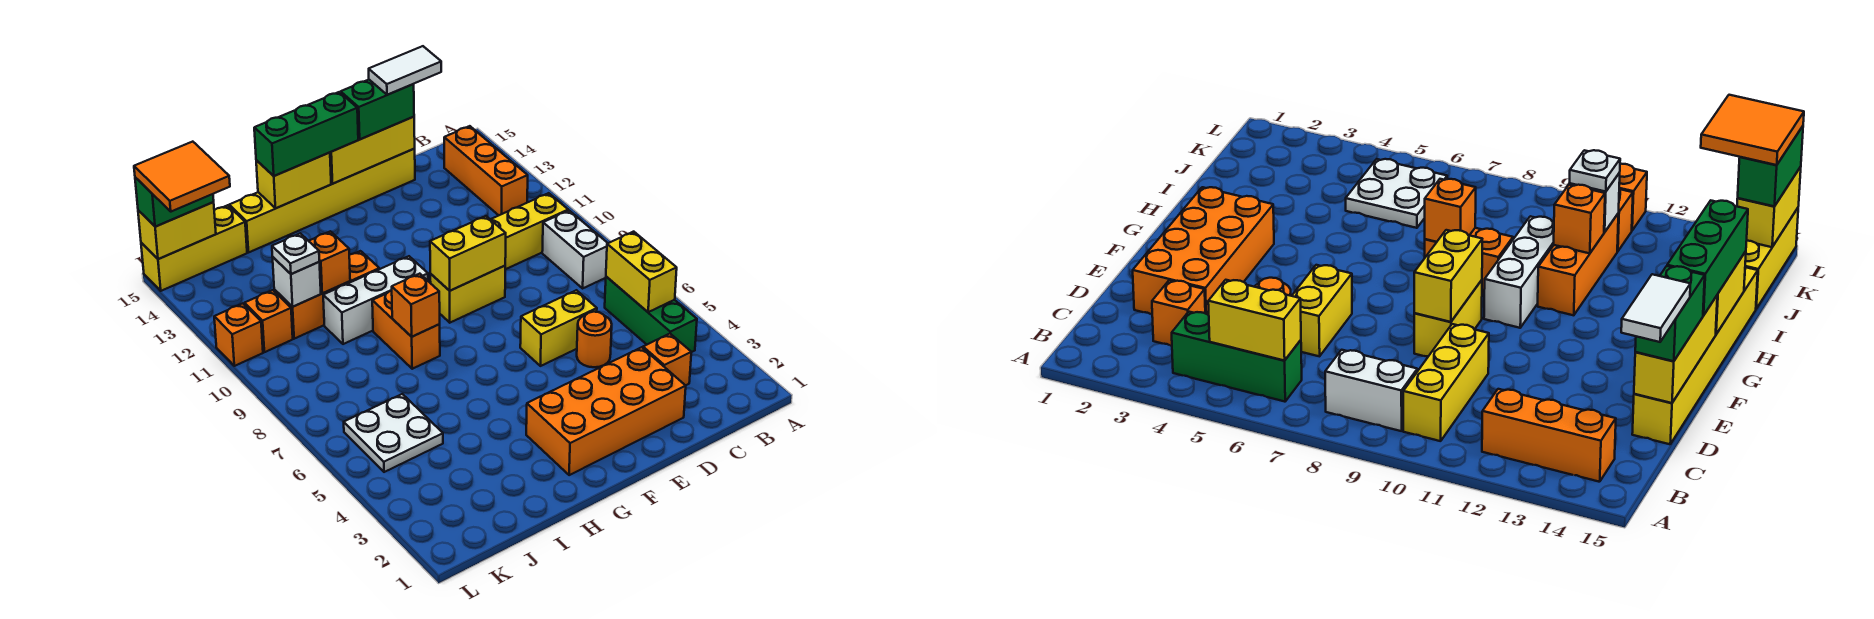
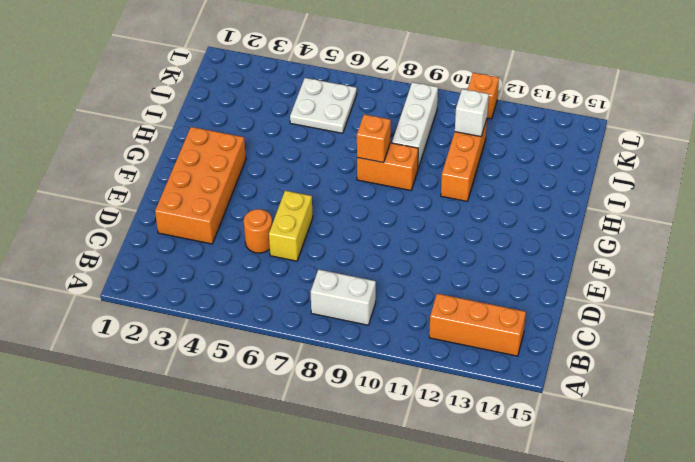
white brick I9:K9 level 1 -> white brick G10:I10 level 1
none -> green brick B4:B6 level 1
none -> yellow brick B10:D10 level 1
none -> orange brick C3 level 1
none -> yellow brick D15:I15 level 1

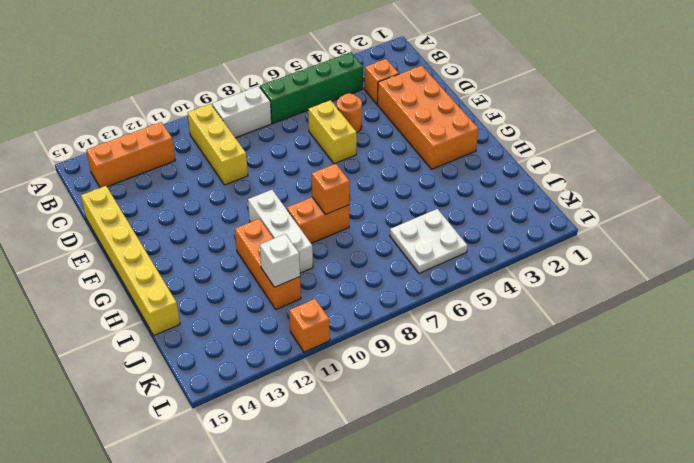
green brick B4:B7 level 1 -> green brick B4:B6 level 1
none -> yellow brick E9:F9 level 1
none -> yellow brick J15:L15 level 1
none -> orange brick K11 level 1
none -> yellow brick B5:B6 level 2

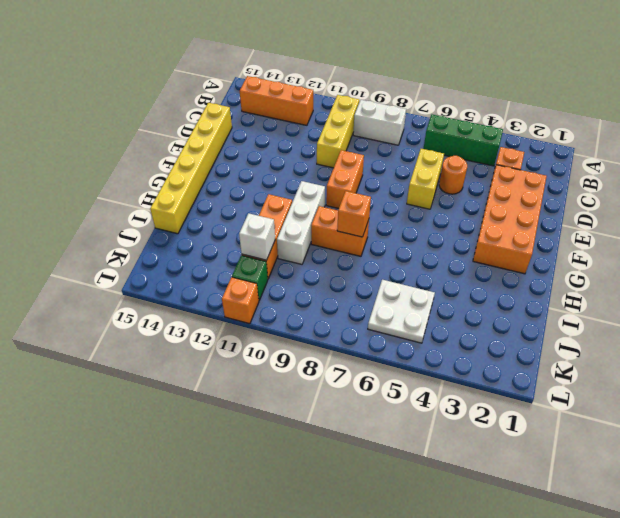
orange brick E9:F9 level 1 -> yellow brick E9:F9 level 1
green brick K11 level 1 -> orange brick K11 level 1
none -> yellow brick J15:L15 level 1
none -> yellow brick B5:B6 level 2
none -> yellow brick D15:F15 level 2
none -> yellow brick E9:F9 level 2

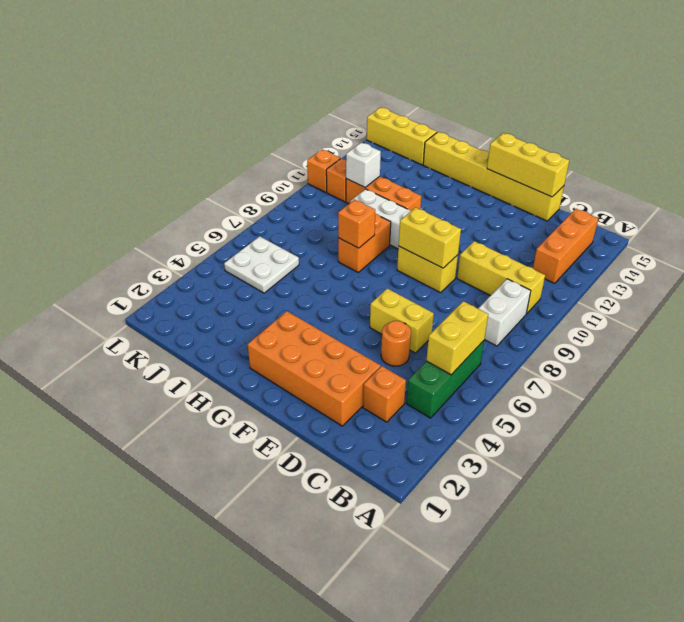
none -> yellow brick G15:H15 level 2
none -> orange brick I11 level 2
none -> yellow brick K15:L15 level 2
none -> green brick D15:E15 level 3

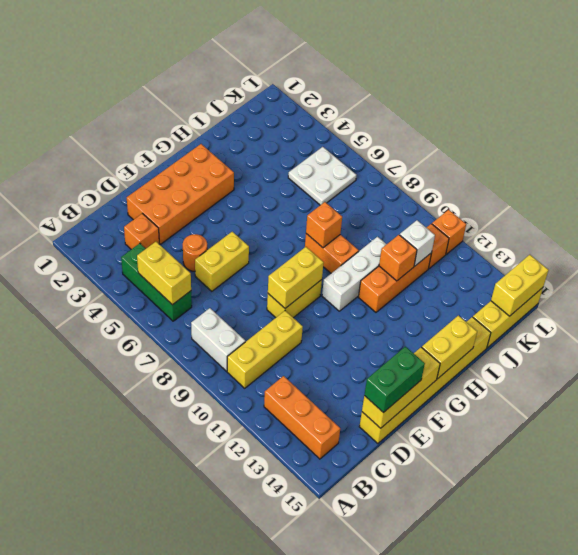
none -> green brick F15:H15 level 3
none -> white plate J11 level 3
none -> green brick K15:L15 level 3
none -> white tile C15:D15 level 4

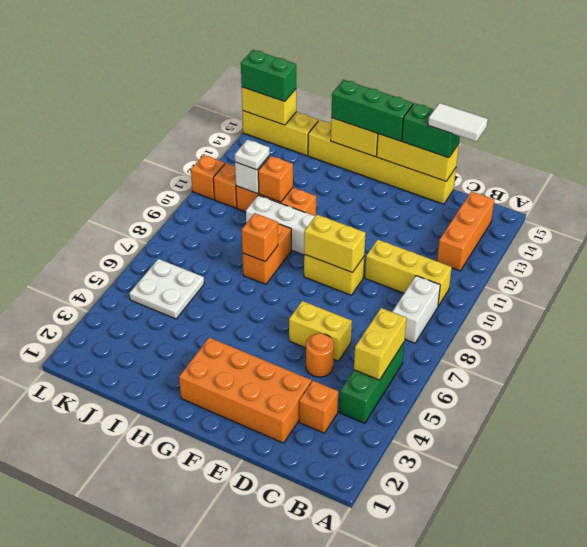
none -> orange tile K14:L15 level 4

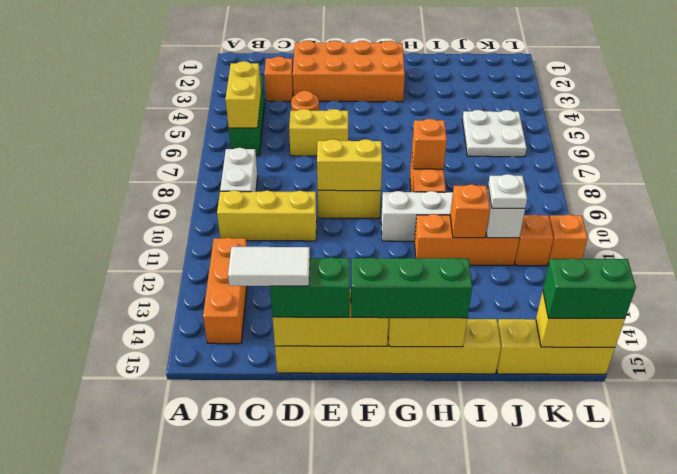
none -> orange tile K14:L15 level 4

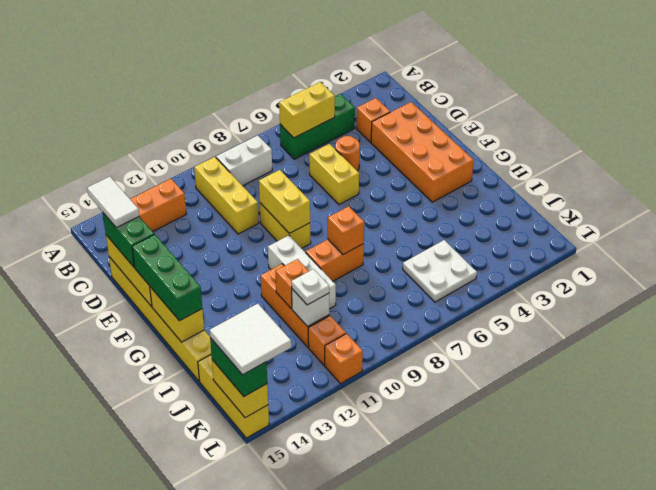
white tile K14:L15 level 4 -> orange tile K14:L15 level 4

